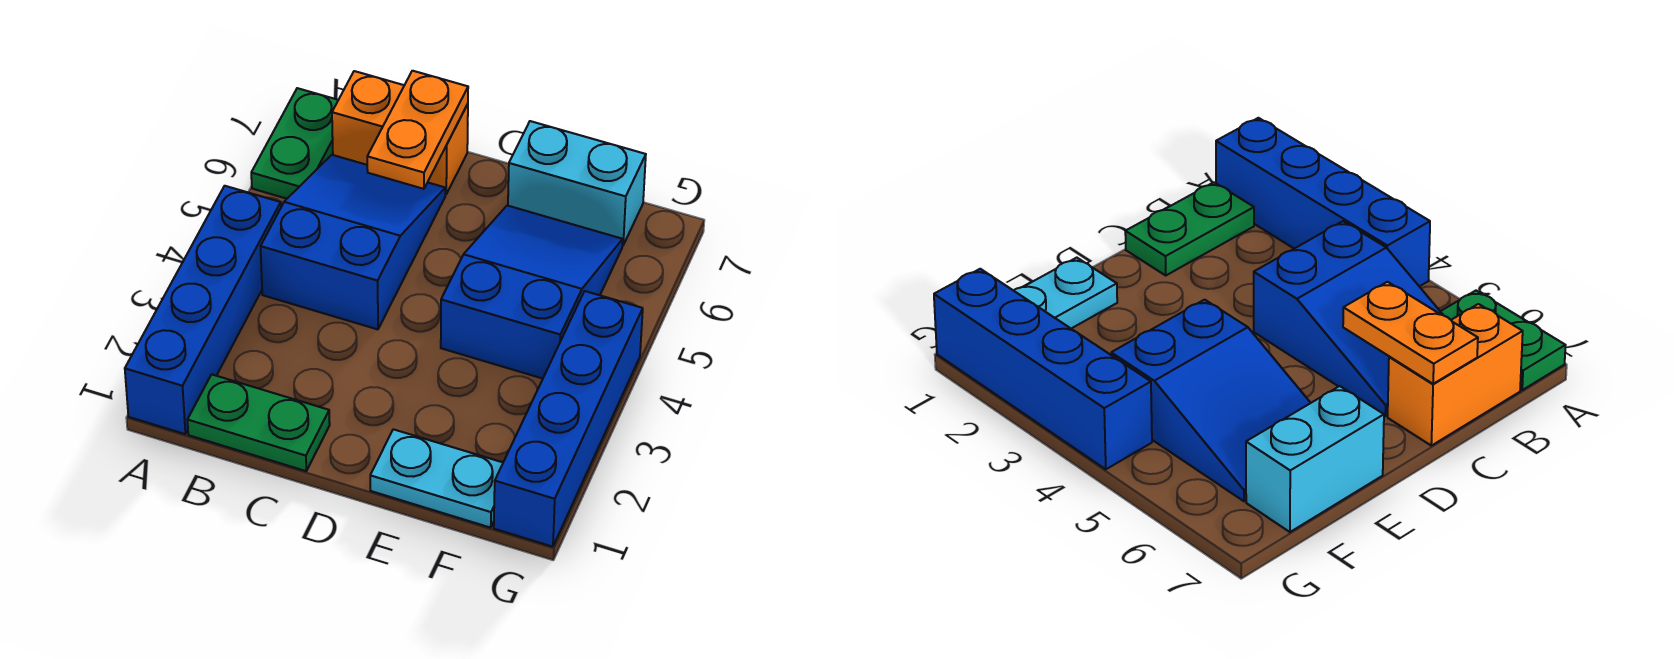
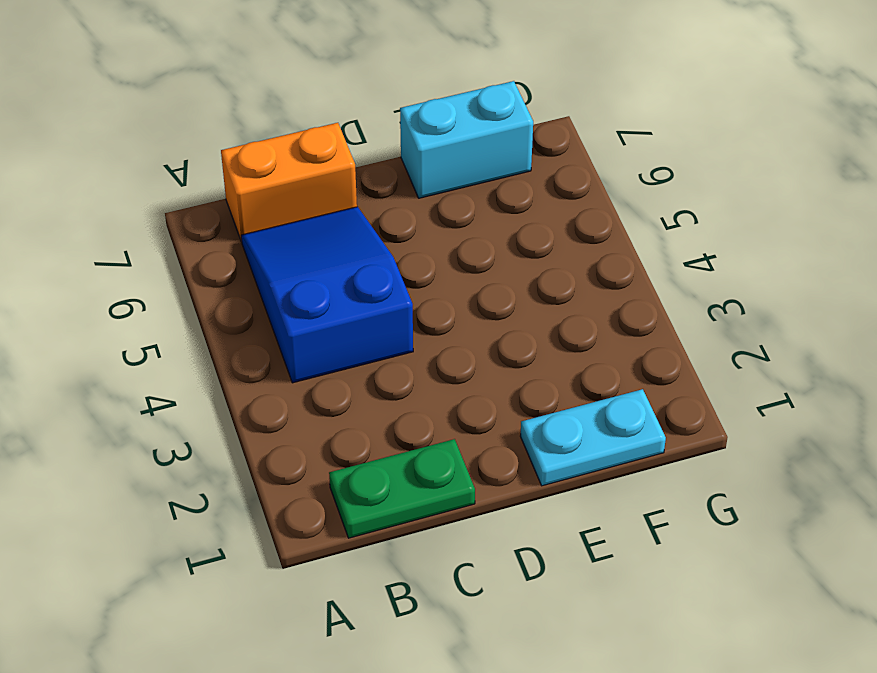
none -> blue brick A1:A4 level 1
none -> green plate A6:A7 level 1

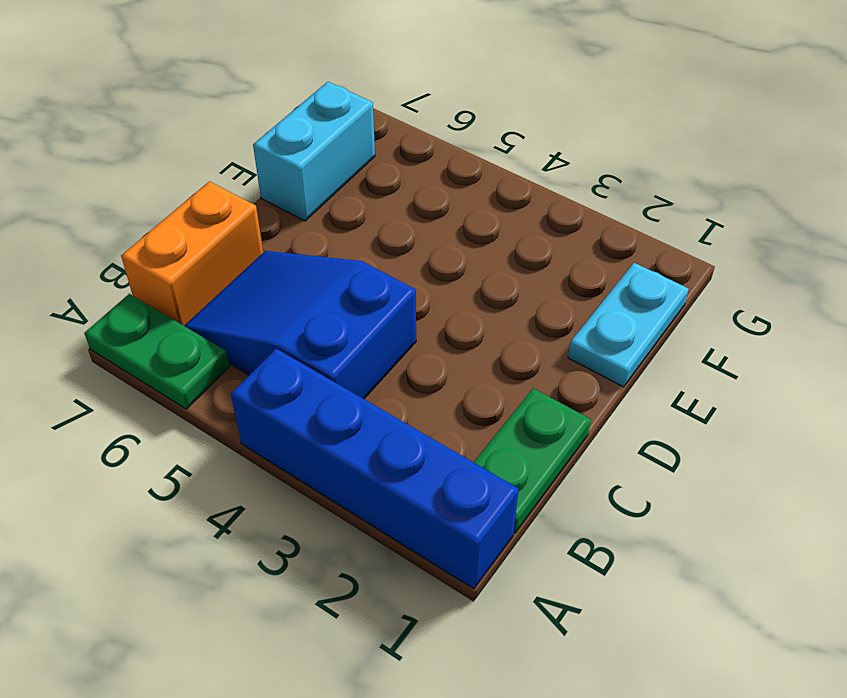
none -> blue slope E4:F6 level 1 top 4
none -> blue brick G1:G4 level 1

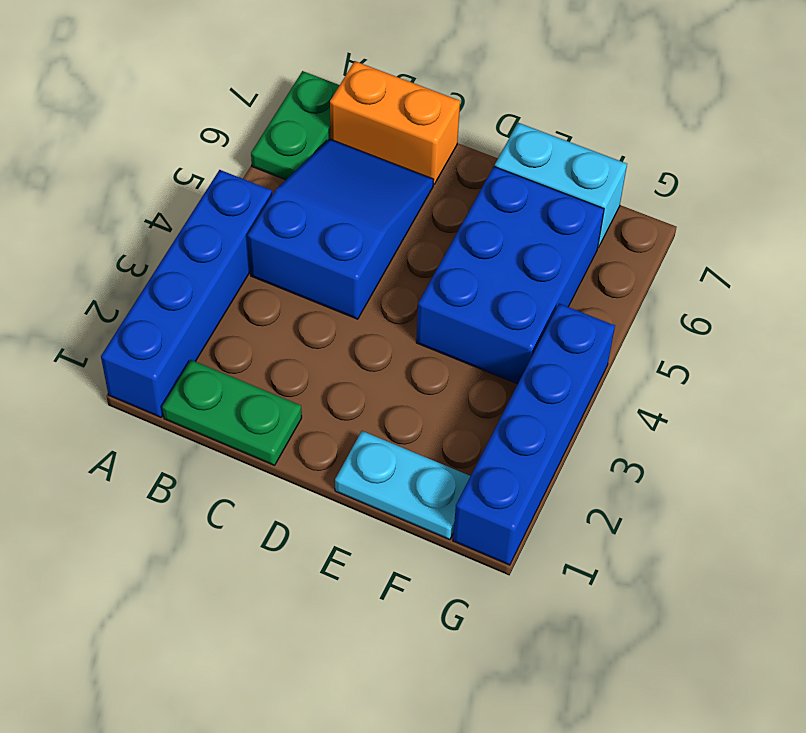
blue brick E4:F6 level 1 -> blue slope E4:F6 level 1 top 4
none -> orange plate C6:C7 level 2

